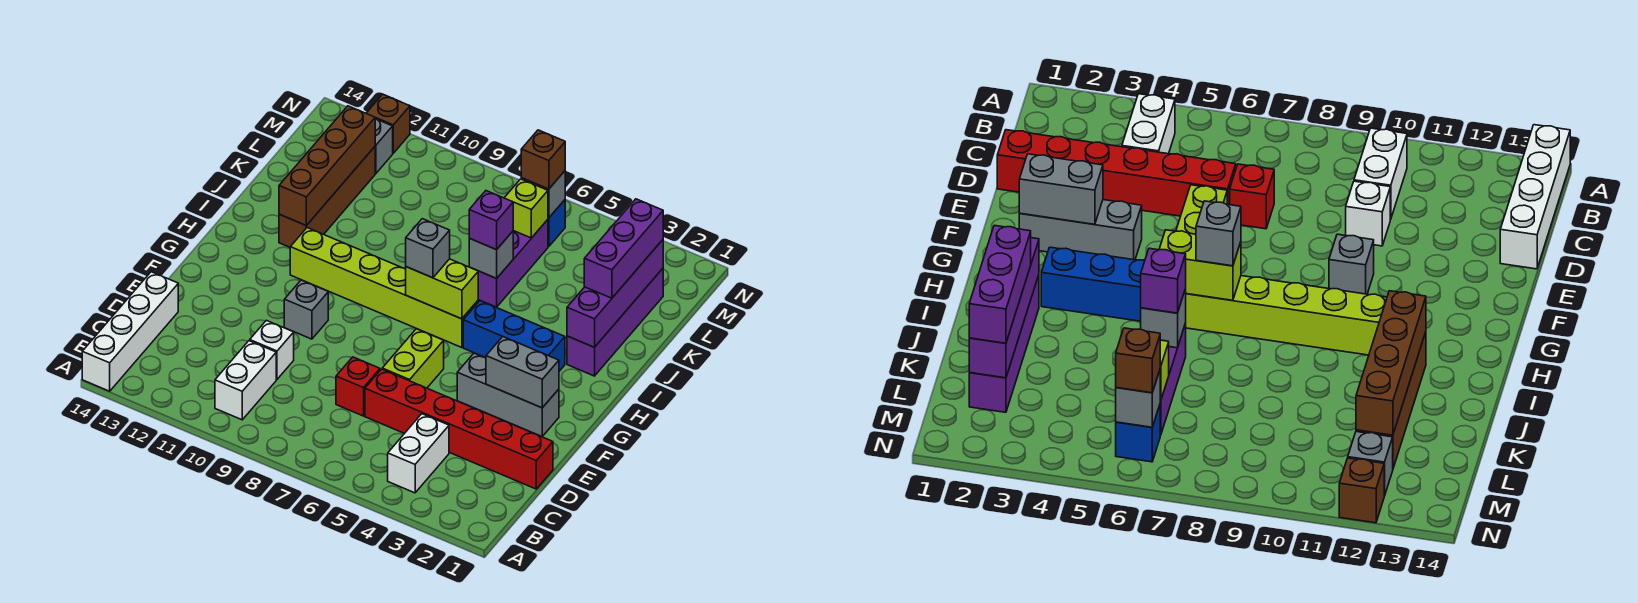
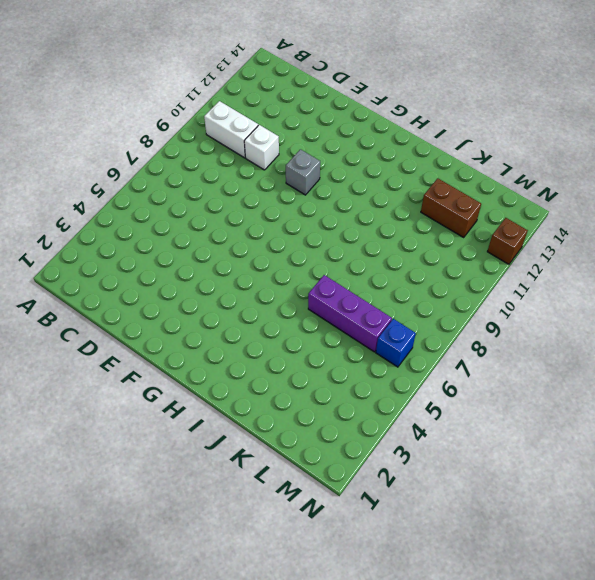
brown brick K12:L12 level 1 -> brown brick I12:L12 level 1
none -> white brick A14:D14 level 1
none -> white brick B4:C4 level 1
none -> red brick D1:D6 level 1

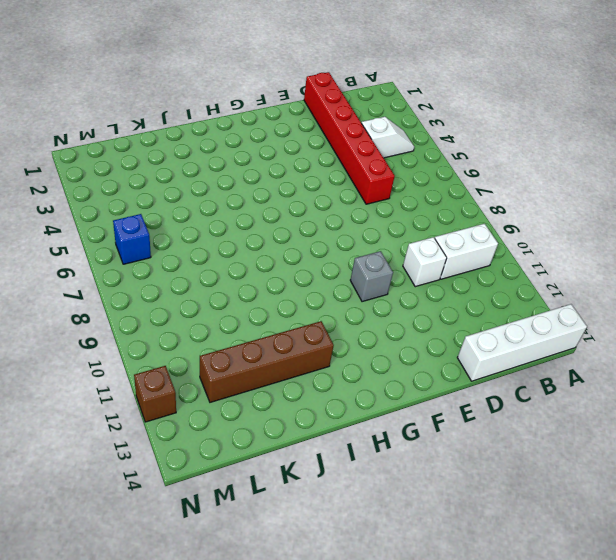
white slope B4:C4 level 1 top C -> white brick B4:C4 level 1
none -> red brick D7 level 1
none -> lime brick E6:F6 level 1
none -> grey brick F2:F4 level 1

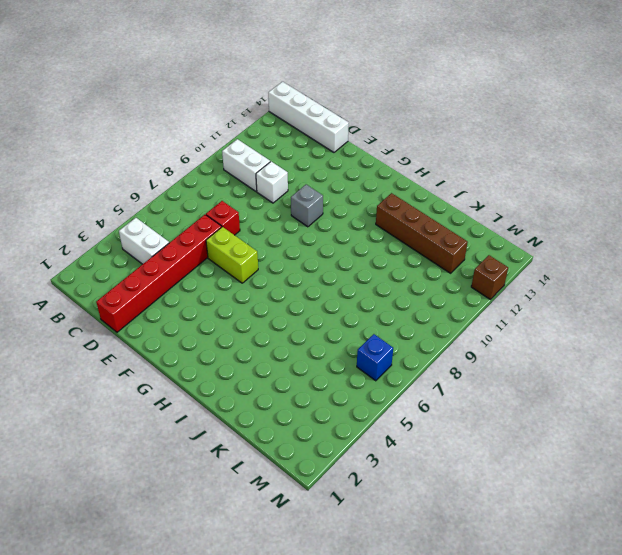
none -> grey brick F2:F4 level 1
none -> blue brick H3:H5 level 1
none -> lime brick H6:H11 level 1

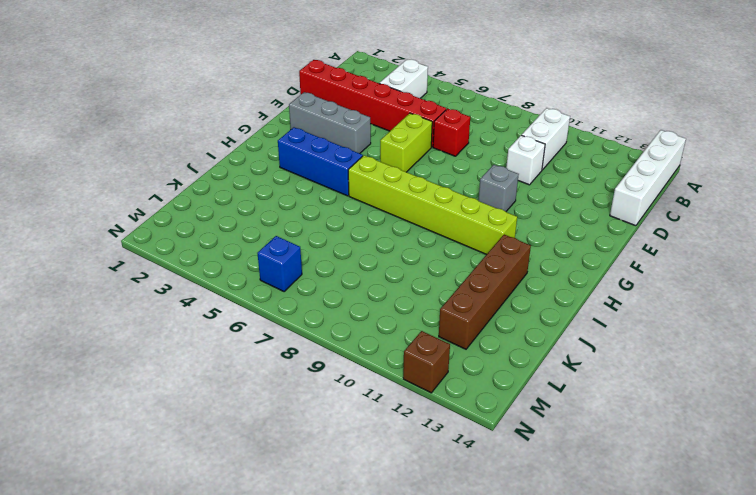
none -> purple brick I2:L2 level 1
none -> purple brick J6:L6 level 1
none -> grey brick M12 level 1

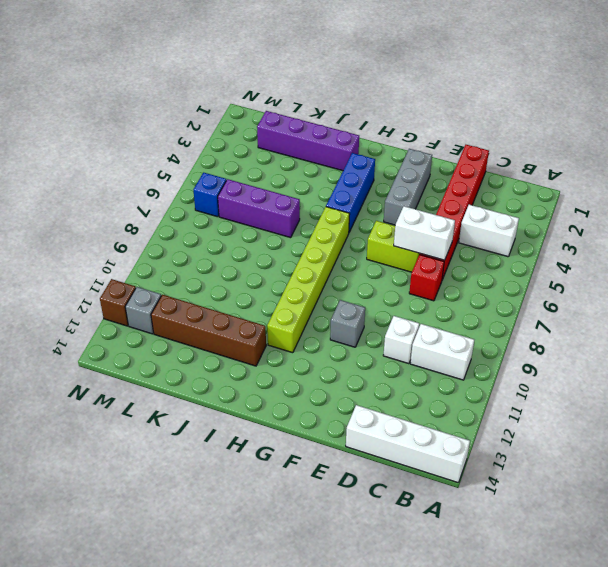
white brick D6:E6 level 2 -> none
none -> grey brick F2:F3 level 2
none -> lime brick H6:H7 level 2
none -> purple brick I2:L2 level 2

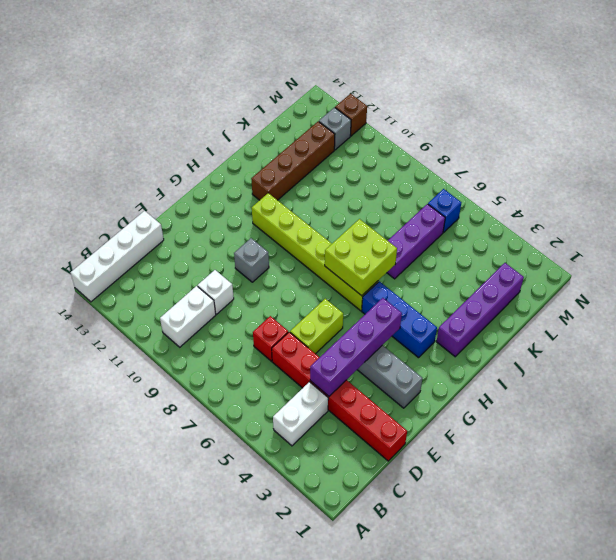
purple brick D4:G4 level 2 -> purple brick I2:L2 level 2
lime brick H6:I7 level 2 -> lime brick H6:H7 level 2
none -> grey brick F2:F3 level 2
none -> brown brick I12:L12 level 2
none -> grey brick J6 level 2

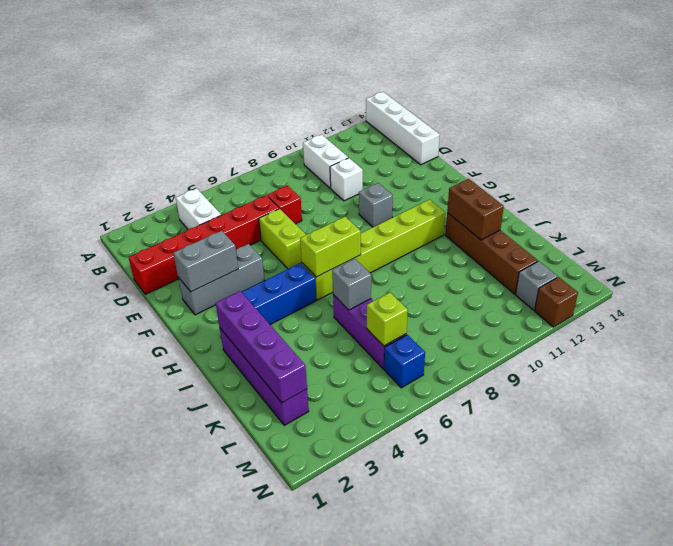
brown brick I12:J12 level 2 -> brown brick I12:L12 level 2
none -> grey brick M6 level 2
none -> grey brick H7 level 3
none -> purple brick J2:L2 level 3

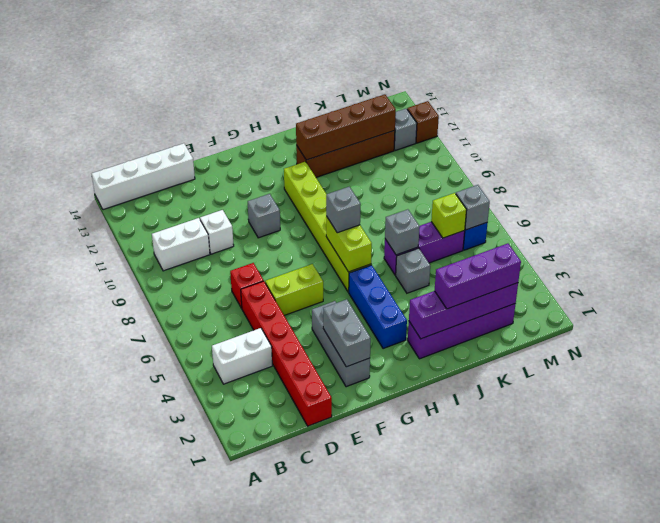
grey brick J5 level 1 -> none
none -> purple brick J6 level 3
none -> brown brick M6 level 3

